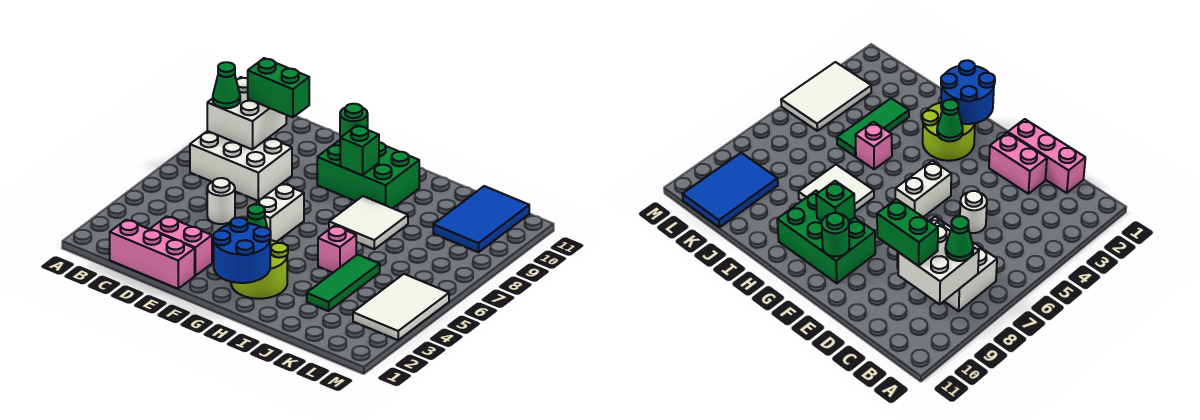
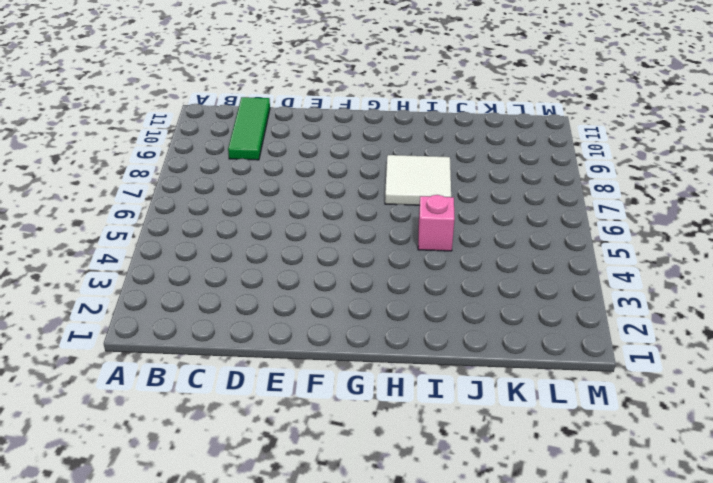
green tile C9:C11 level 1 -> green tile J3:J5 level 1
none -> white brick B7:D8 level 1
none -> pink brick C1:E1 level 1
none -> pink brick D2:E2 level 1

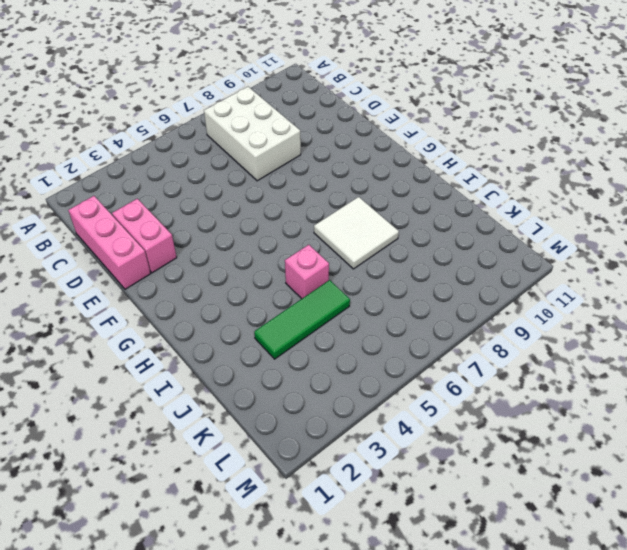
none -> white round brick D5 level 1
none -> white brick F5:F6 level 1
none -> green brick F9:H10 level 1

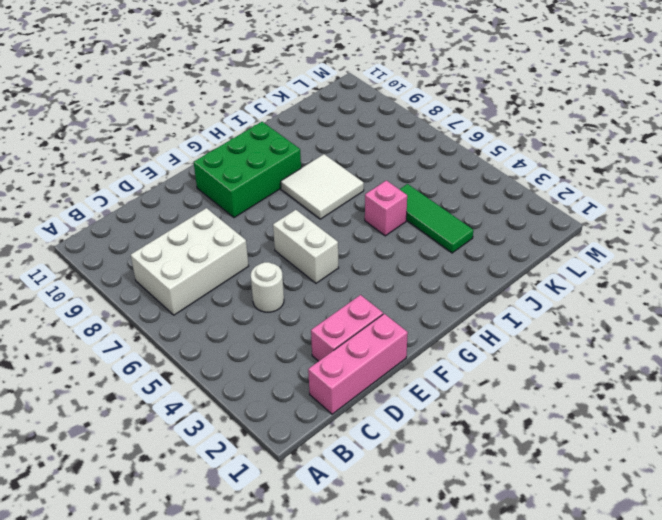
none -> lime round brick G2:H3 level 1
none -> blue tile K9:L11 level 1
none -> white tile L3:M5 level 1

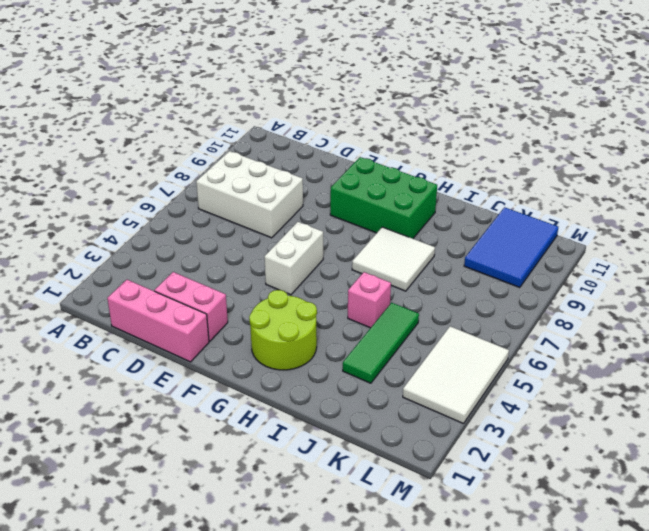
none -> white round brick D5 level 1
none -> white brick B8:C9 level 2
none -> green round brick F10 level 2

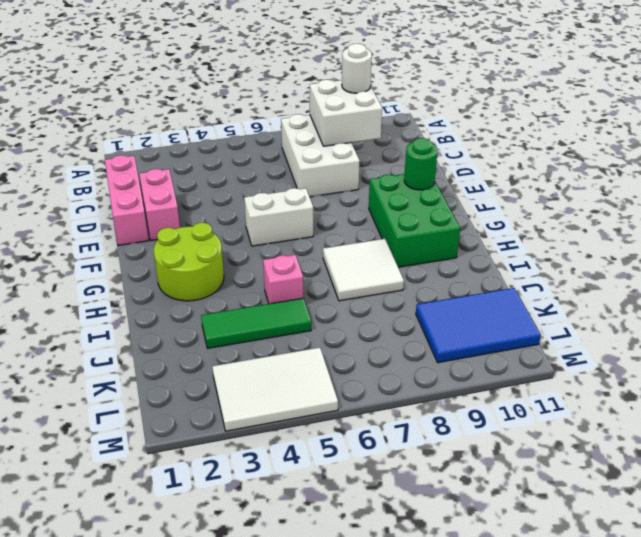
white round brick B9 level 3 -> white round brick D5 level 1
none -> blue round brick G1:H2 level 2
none -> green cone G3 level 2
none -> green brick G9 level 2

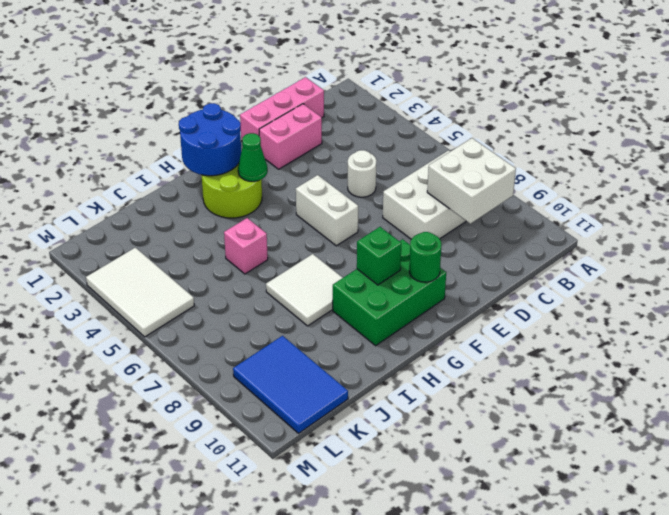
none -> green tile J3:J5 level 1
none -> green cone B8 level 3
none -> green brick C9:D9 level 3

